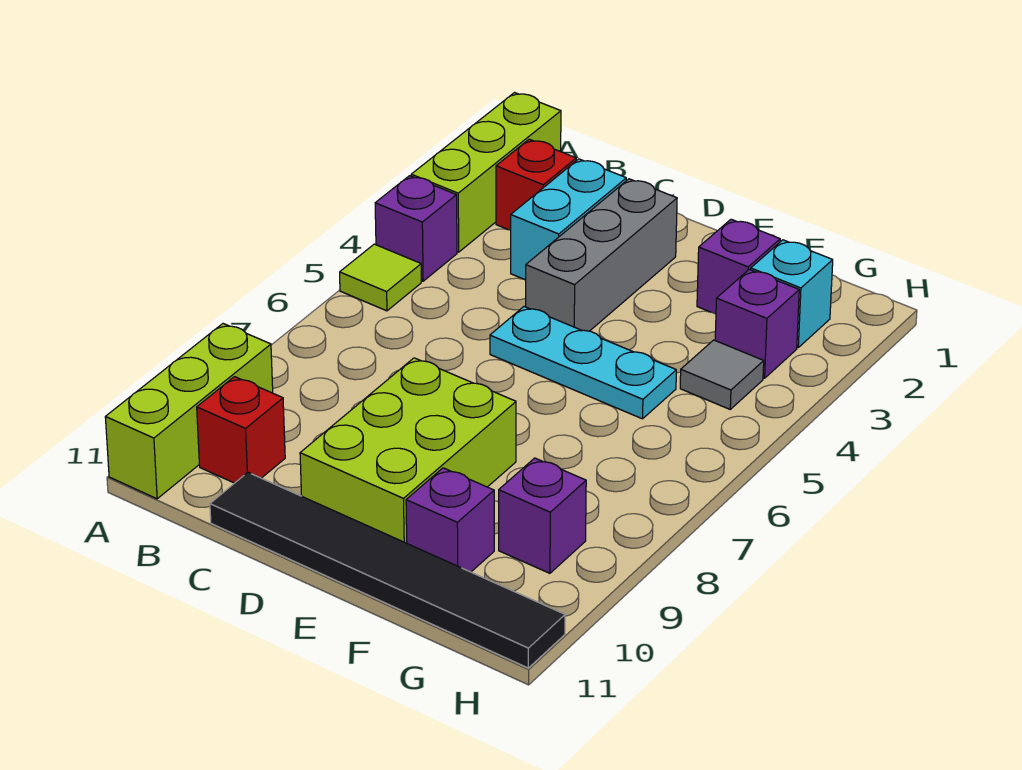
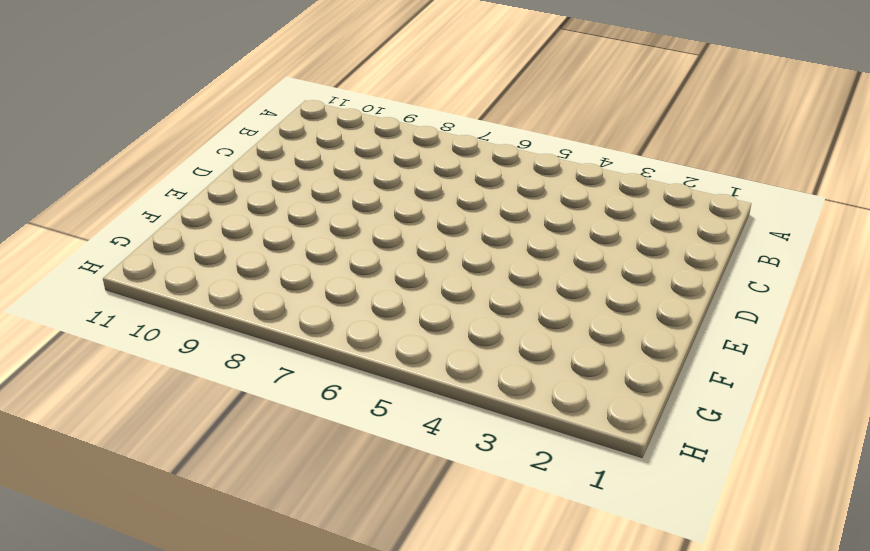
none -> lime brick A1:A3 level 1
none -> purple brick A4 level 1
none -> lime tile A5 level 1

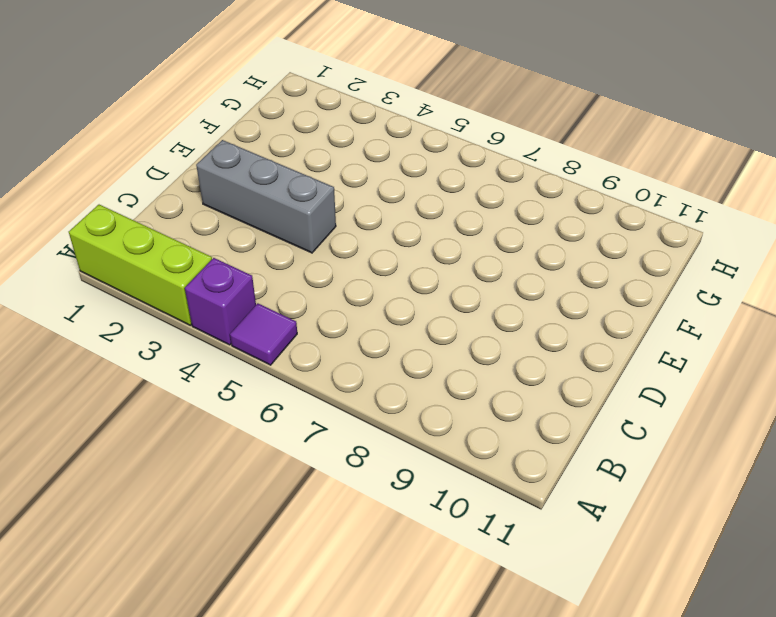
purple tile A5 level 1 -> lime tile A5 level 1
none -> lime brick A9:A11 level 1
none -> red brick B2 level 1
none -> red brick B10 level 1

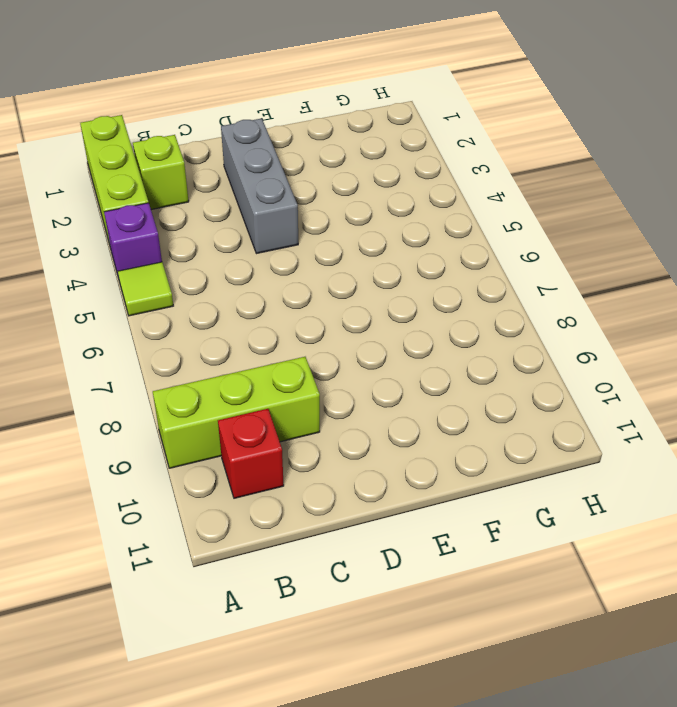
lime brick A9:C9 level 1 -> lime brick A9:A11 level 1
lime brick B2 level 1 -> red brick B2 level 1
none -> cyan brick C2:C3 level 1
none -> black tile C11:H11 level 1
none -> cyan plate D5:F5 level 1

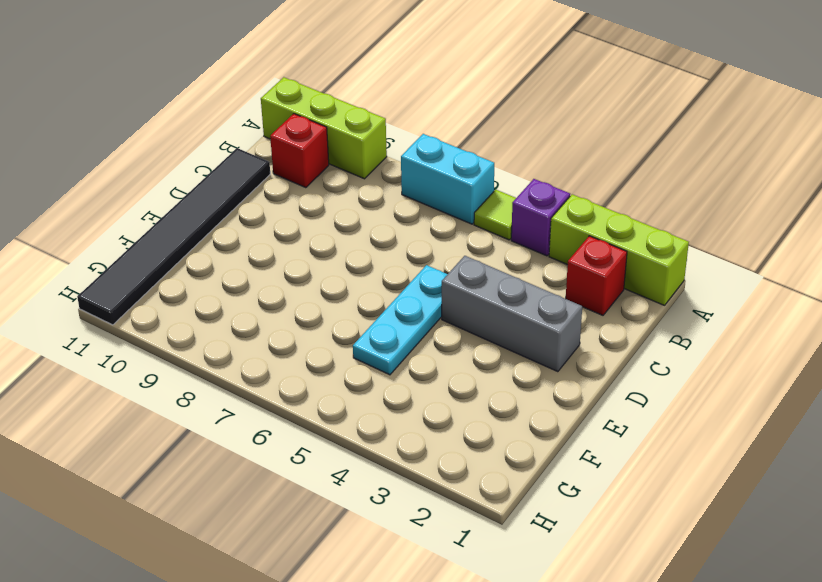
cyan brick A6:A7 level 1 -> cyan brick C2:C3 level 1
none -> lime brick D8:E10 level 1
none -> purple brick F2 level 1
none -> purple brick F10 level 1

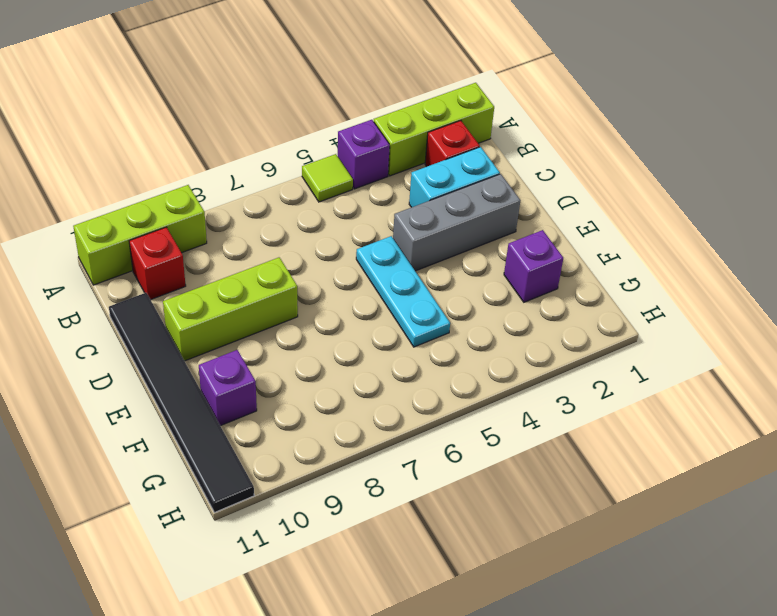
lime brick D8:D10 level 1 -> lime brick D8:E10 level 1
none -> cyan brick G2 level 1
none -> purple brick G3 level 1
none -> grey tile G4 level 1

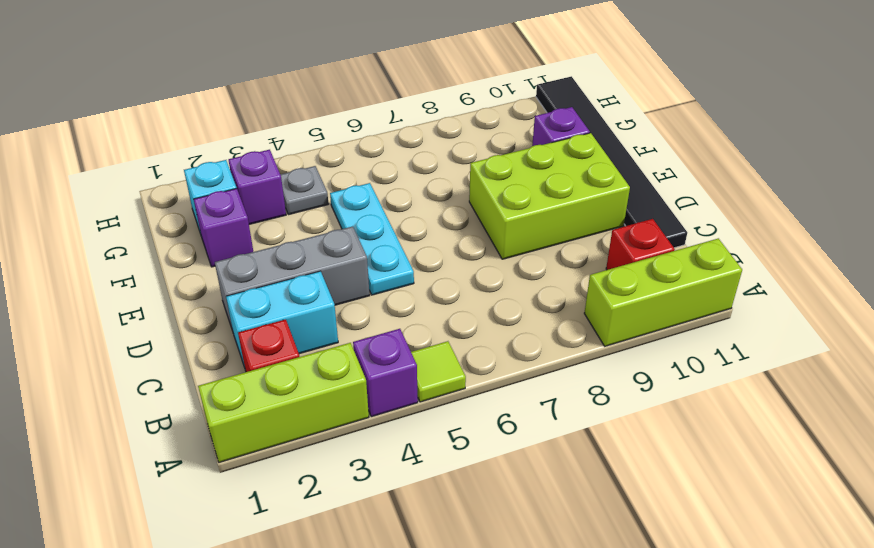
grey plate G4 level 1 -> grey tile G4 level 1
none -> purple brick G9 level 1

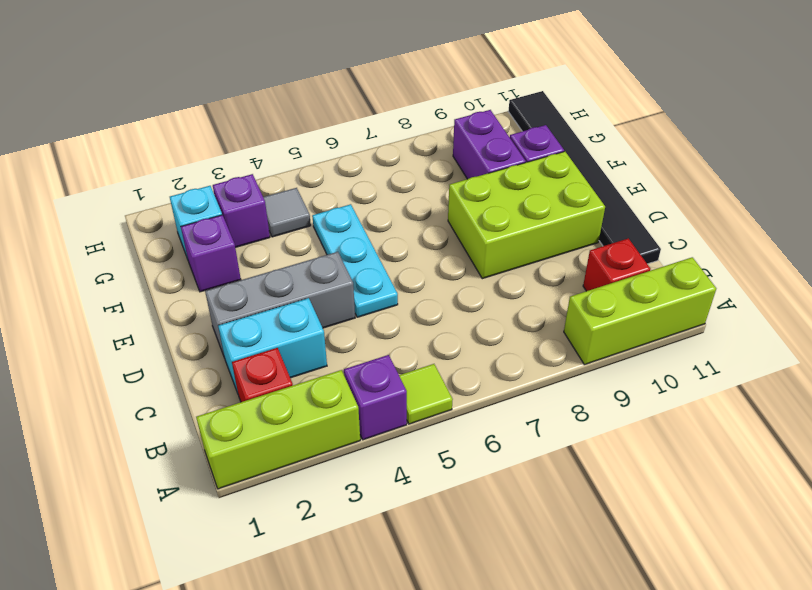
purple brick F9:G9 level 1 -> purple brick G9 level 1

